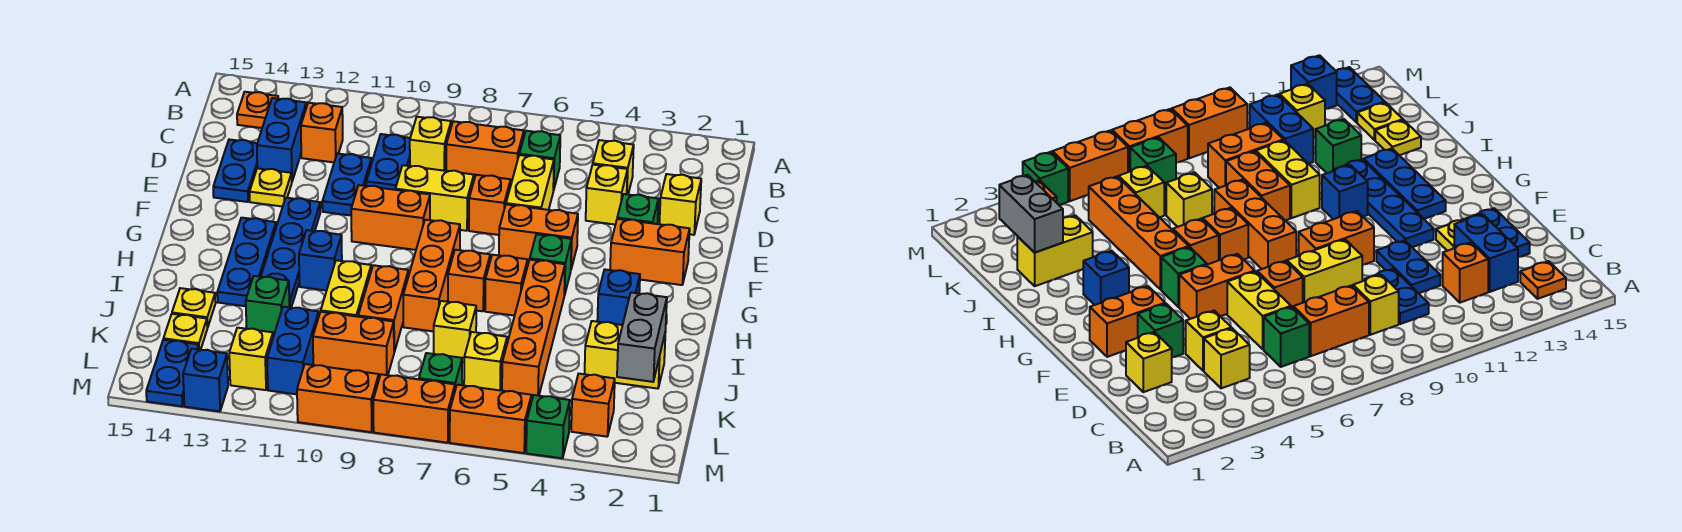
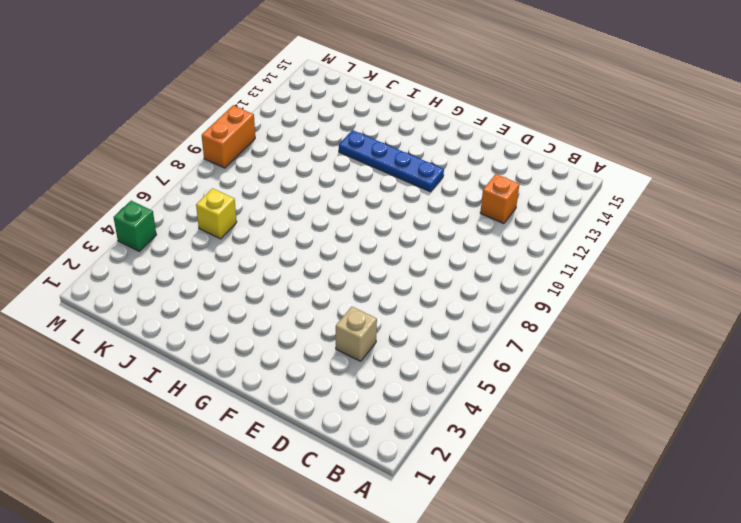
tan brick D4 level 1 -> yellow brick D4 level 1
none -> orange plate B14 level 1
none -> yellow brick C4 level 1
none -> green brick C6 level 1
none -> orange brick C7:C8 level 1

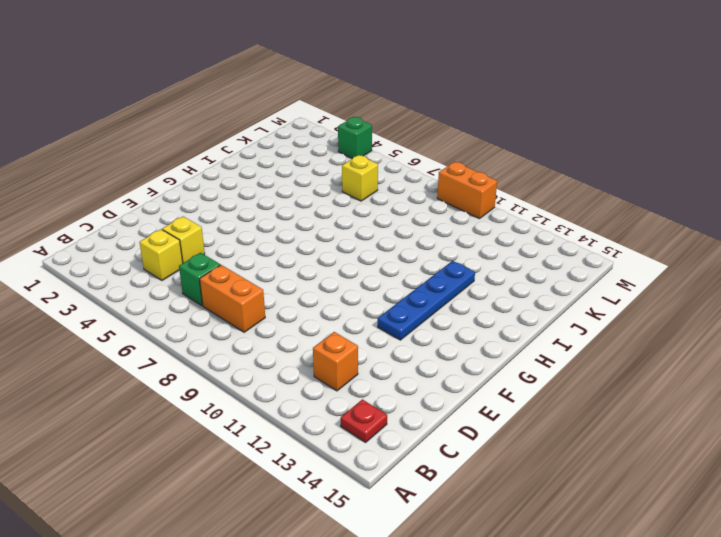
red plate B14 level 1 -> orange plate B14 level 1
none -> yellow brick C9 level 1
none -> blue plate C10:D10 level 1
none -> blue brick C13:D13 level 1
none -> yellow brick D2 level 1

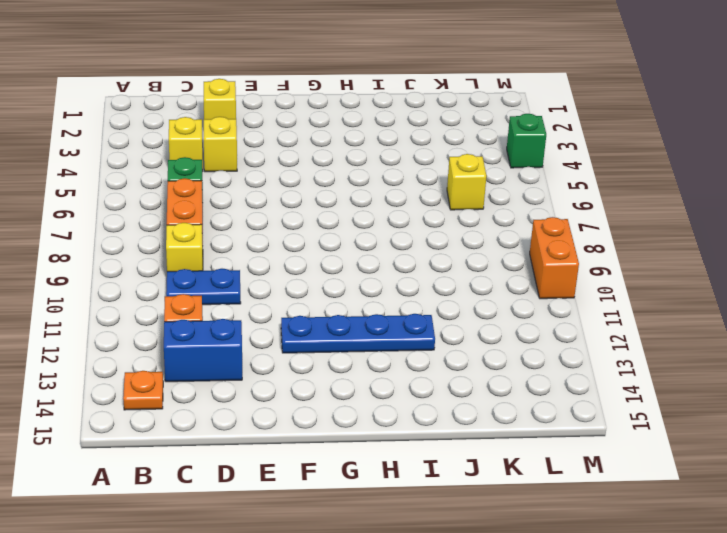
none -> yellow brick D6:E6 level 1
none -> blue plate D11:E11 level 1
none -> blue plate D14:E14 level 1
none -> green brick E3 level 1

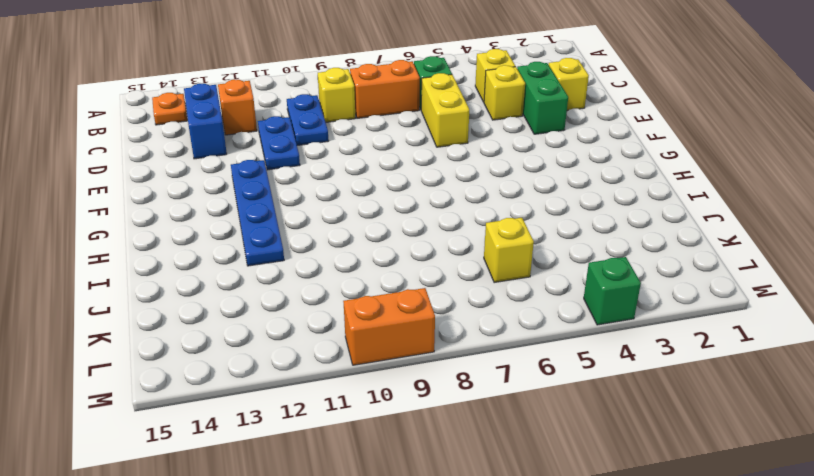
green brick D3:E3 level 1 -> green brick E3 level 1
none -> blue plate D14:E14 level 1
none -> orange brick E7 level 1
none -> yellow brick E8:E9 level 1
none -> yellow plate E13 level 1

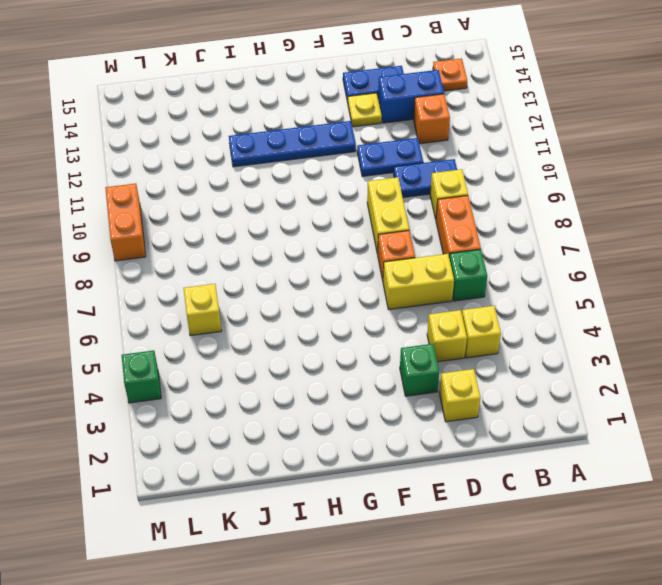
none -> orange brick F2:F3 level 1
none -> orange brick F5:F6 level 1
none -> orange brick F9:F10 level 1
none -> green brick G5 level 1

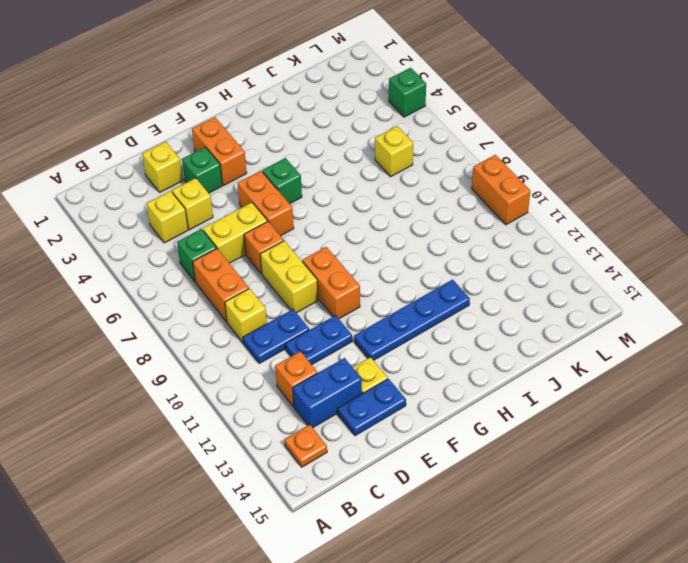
none -> orange brick G8:I8 level 1
none -> blue plate G13:I13 level 1
none -> blue brick H3 level 1
none -> orange brick H5:K5 level 1

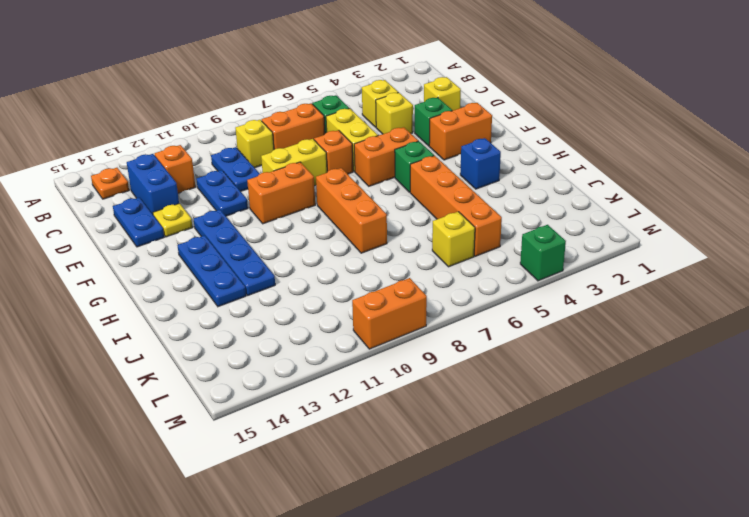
none -> orange brick H6 level 1
none -> orange brick H7 level 1
none -> blue brick H11 level 1
none -> orange brick I9:J9 level 1

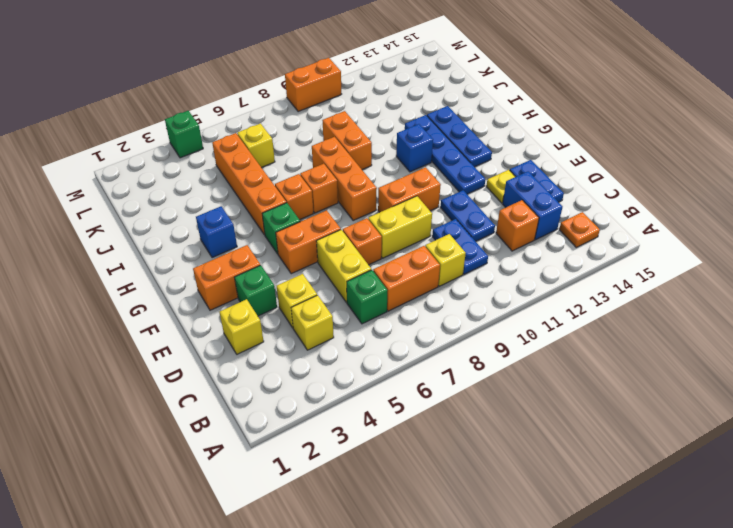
none -> yellow brick I10:J10 level 1
none -> yellow brick J2:J3 level 1
none -> yellow brick J7 level 1
none -> green brick J12 level 1

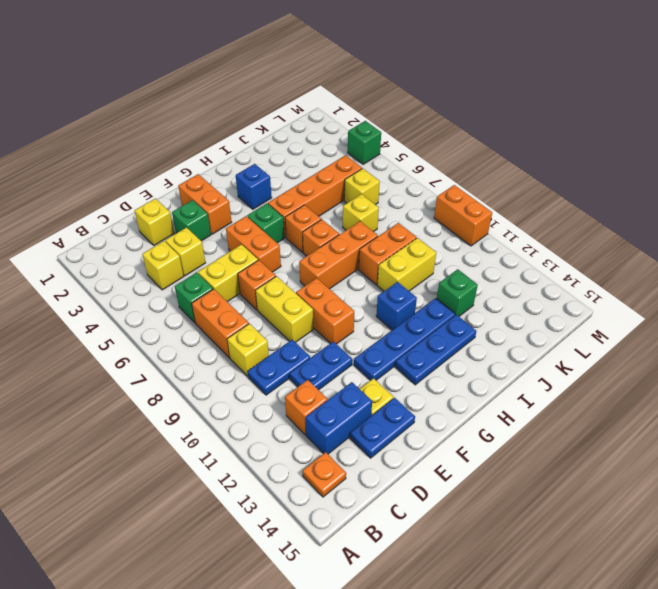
none -> yellow brick J2:J3 level 1
none -> yellow plate J14 level 1
none -> orange brick K9:K10 level 1
none -> blue brick K11:L11 level 1

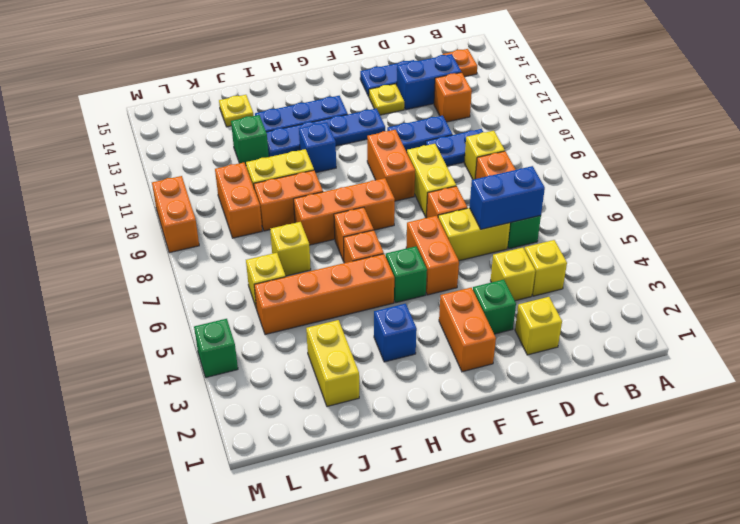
blue brick C6:D6 level 2 -> blue brick K11:L11 level 1
none -> yellow plate K14 level 1
none -> orange brick L3 level 1
none -> green brick L7 level 1
none -> yellow brick L12 level 1

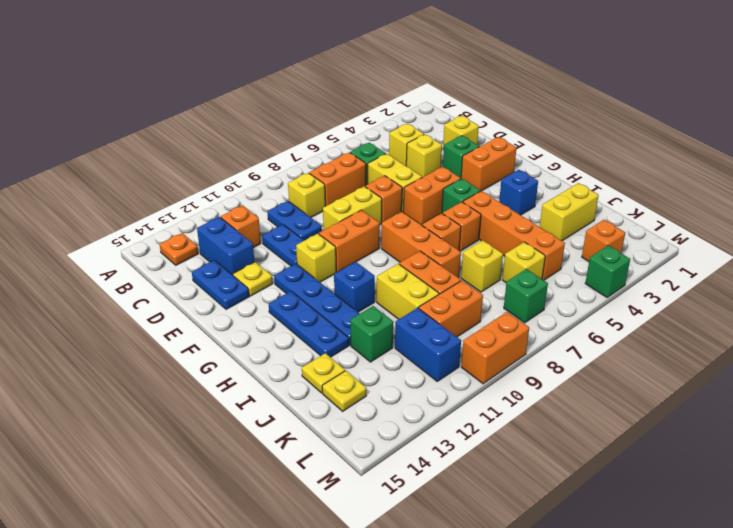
yellow brick F11 level 1 -> yellow brick L12 level 1
none -> blue plate L14:M14 level 1
none -> orange brick M5:M6 level 1
none -> orange brick M7:M8 level 1
none -> blue brick M13 level 1

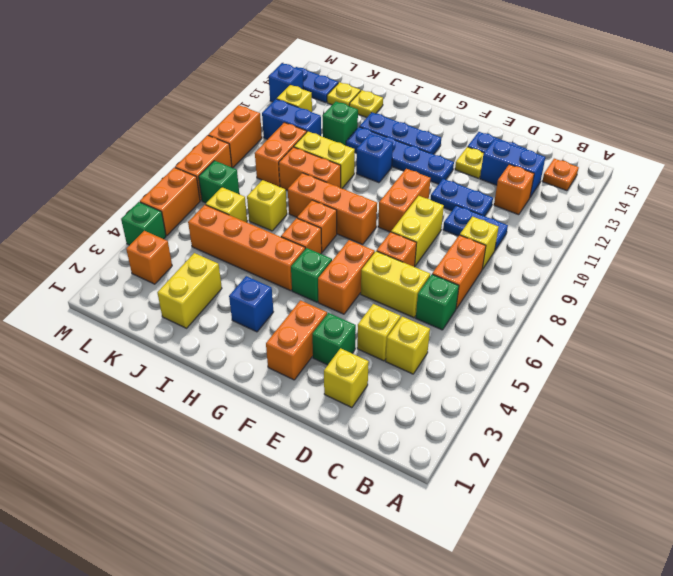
none -> grey brick J2:K2 level 2

